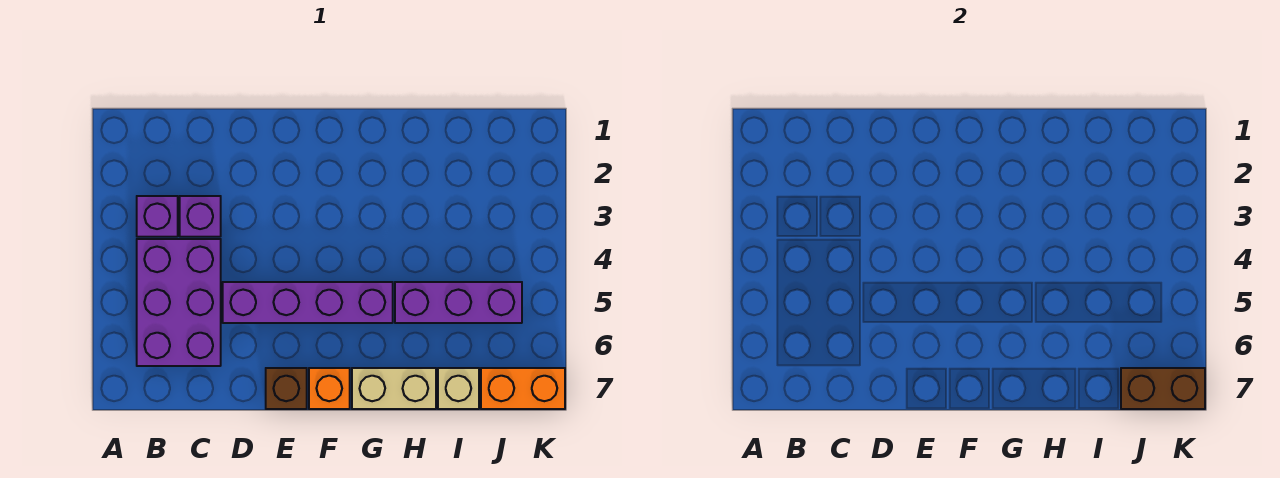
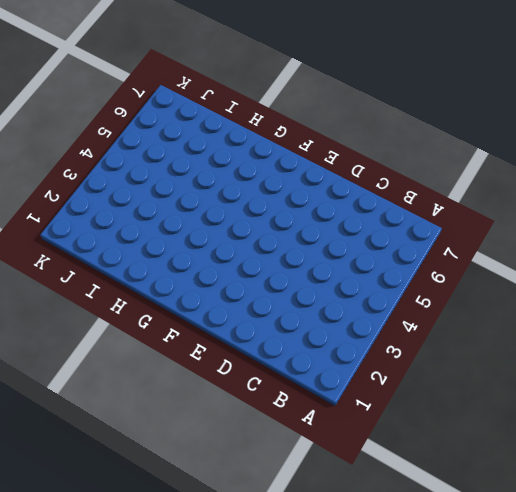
none -> purple brick B3 level 1
none -> purple brick B4:C6 level 1

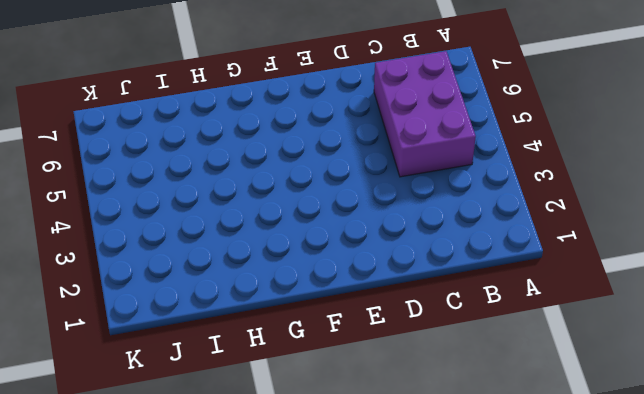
none -> purple brick B3 level 1
none -> purple brick C3 level 1

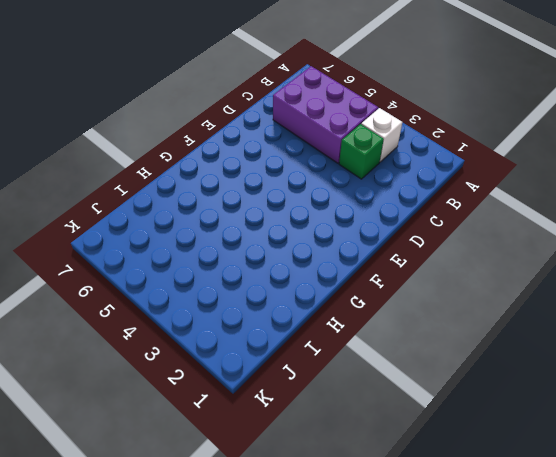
white brick B3 level 1 -> purple brick B3 level 1
green brick C3 level 1 -> purple brick C3 level 1
none -> purple brick D5:G5 level 1
none -> brown brick E7 level 1

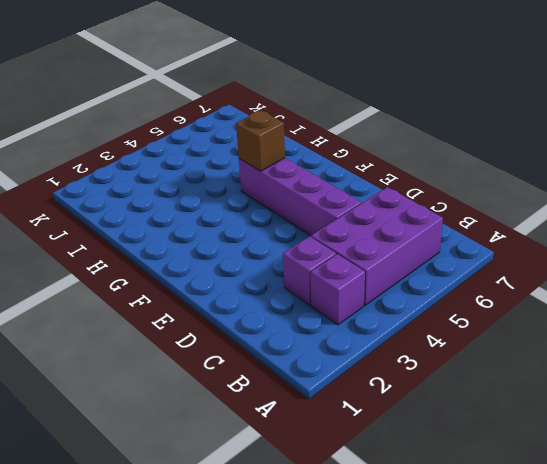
brown brick G5 level 2 -> brown brick E7 level 1
none -> orange brick F7 level 1
none -> tan brick G7:H7 level 1

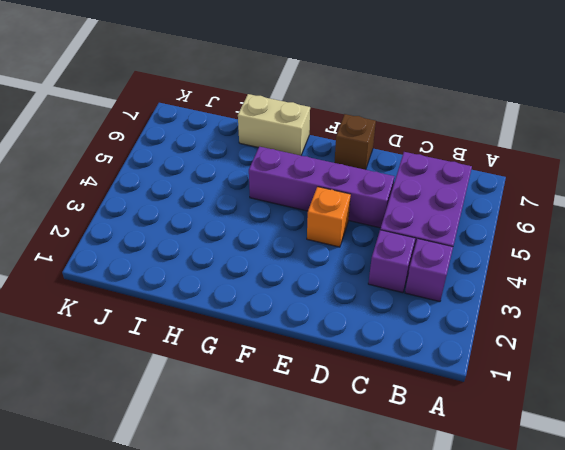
orange brick E4 level 1 -> orange brick F7 level 1
none -> purple brick H5:J5 level 1
none -> tan brick I7 level 1

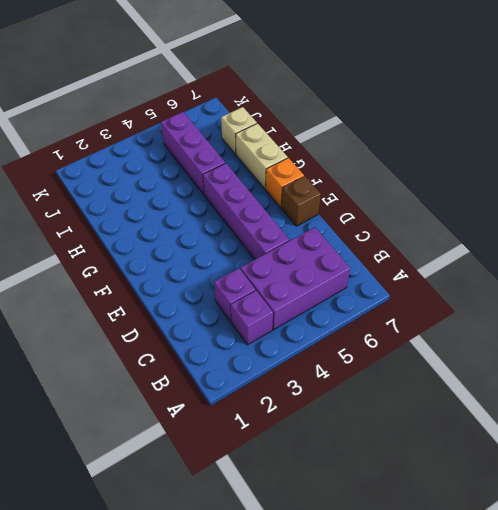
none -> orange brick J7:K7 level 1
none -> brown brick J7:K7 level 2

